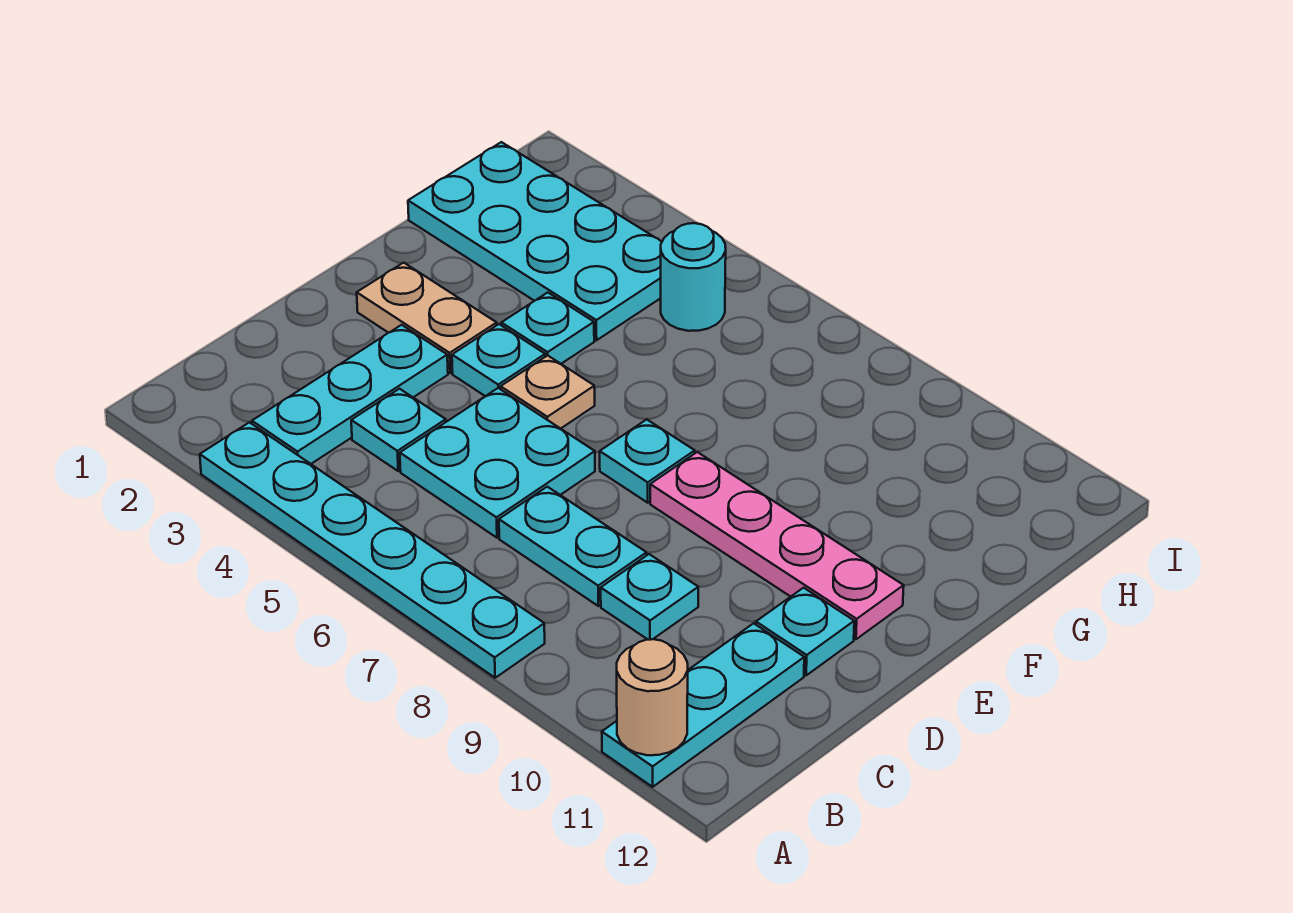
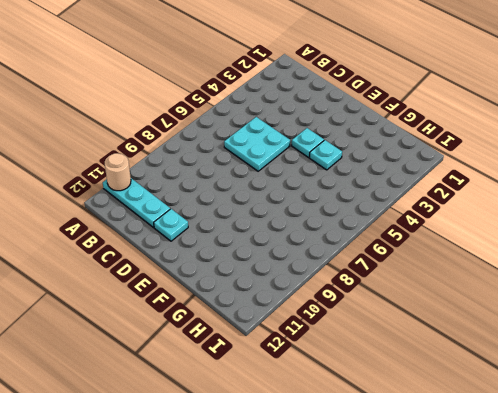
none -> cyan plate A3:A8 level 1
none -> cyan plate B3:D3 level 1
none -> cyan plate C4 level 1

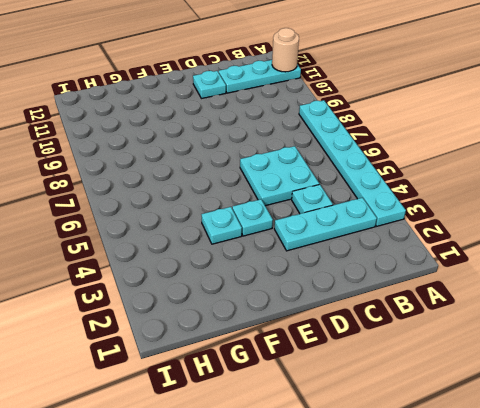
none -> cyan plate C7:C8 level 1
none -> cyan plate C9 level 1
none -> tan plate E2:E3 level 1

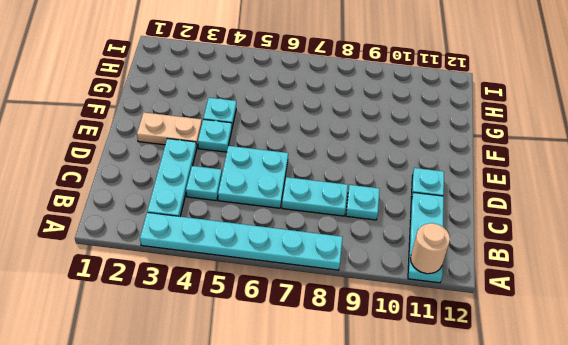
none -> tan plate E5 level 1
none -> cyan plate E7 level 1
none -> pink plate E8:E11 level 1

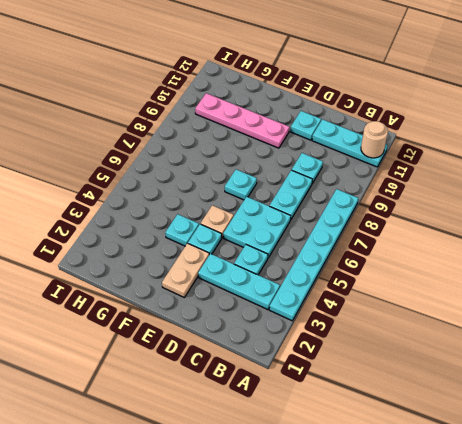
pink plate E10:H10 level 1 -> pink plate E8:E11 level 1
none -> cyan plate G1:H4 level 1
none -> cyan round brick H5 level 1

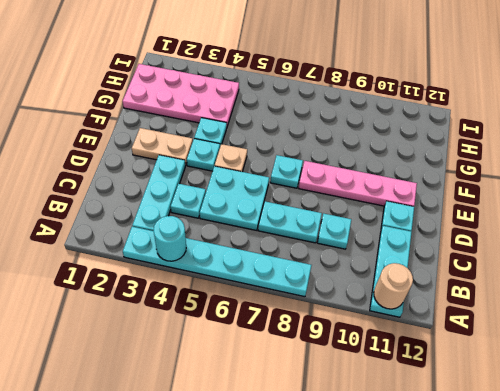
cyan round brick A4 level 2 -> cyan round brick H5 level 1
pink plate G1:H4 level 1 -> cyan plate G1:H4 level 1

